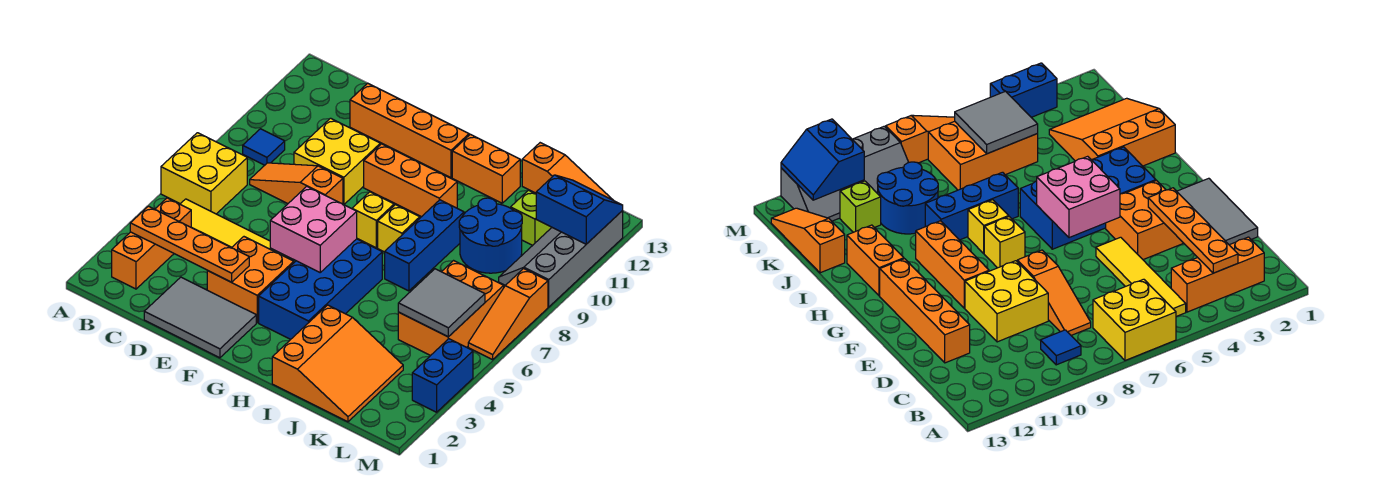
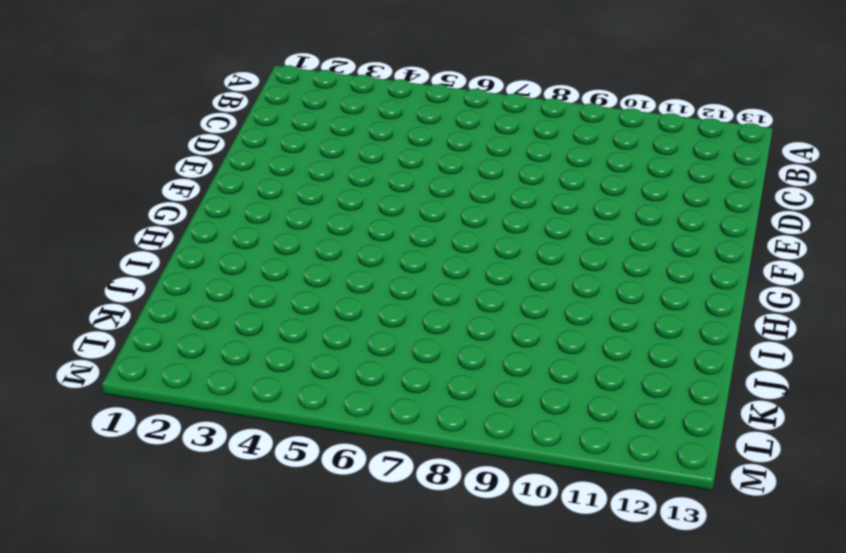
none -> yellow brick A6:B7 level 1
none -> orange brick B2:B4 level 1
none -> yellow tile B5:E5 level 1

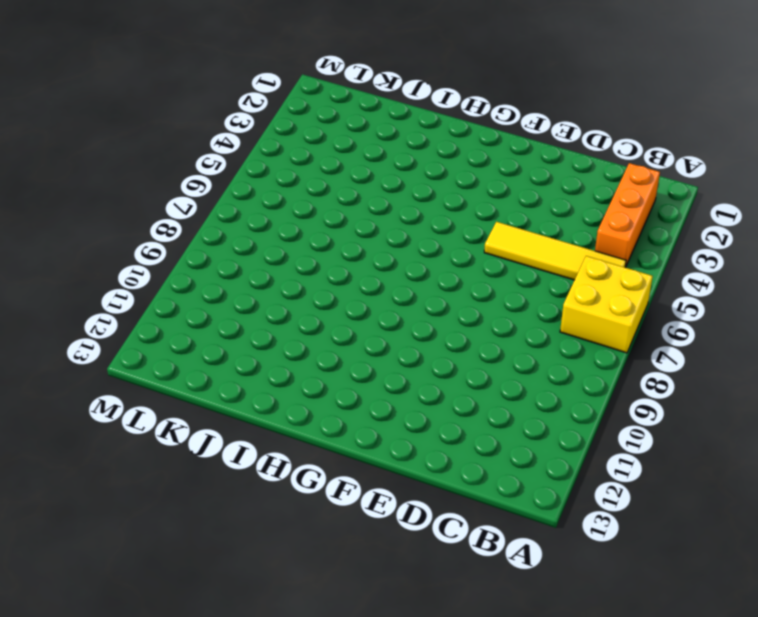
none -> blue tile B9 level 1
none -> orange slope C8:E8 level 1 top E
none -> grey tile D1:F2 level 1

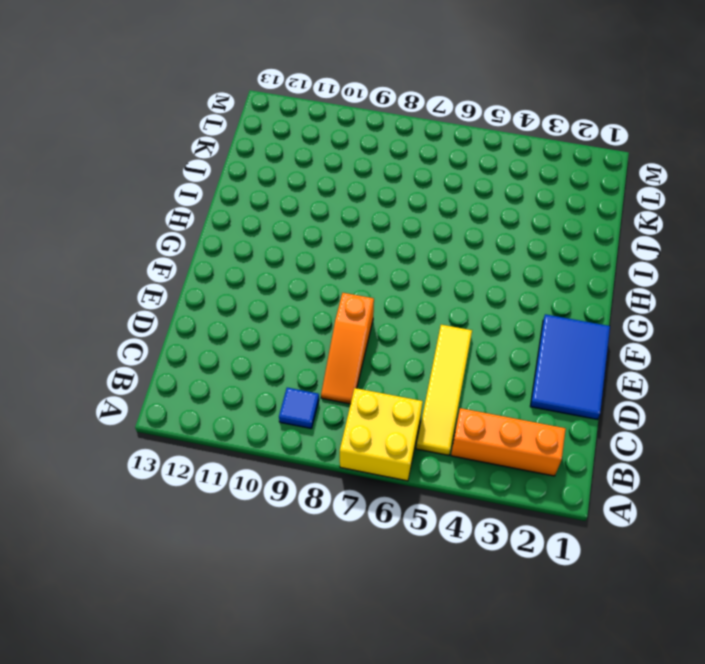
blue tile D1:F2 level 1 -> grey tile D1:F2 level 1
none -> yellow brick D9:E10 level 1
none -> orange brick D12:G12 level 1
none -> orange brick E3:F4 level 1

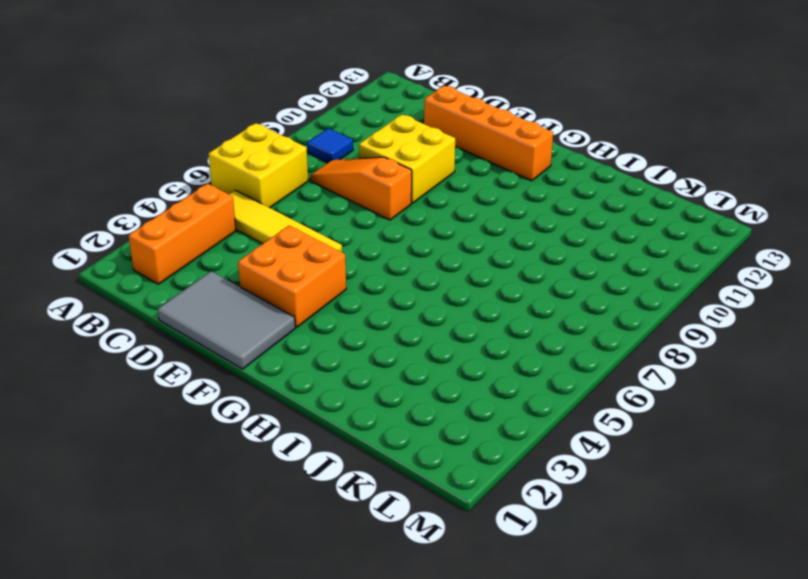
none -> orange brick F10:H10 level 1
none -> blue brick G3:H6 level 1
none -> yellow brick G8 level 1

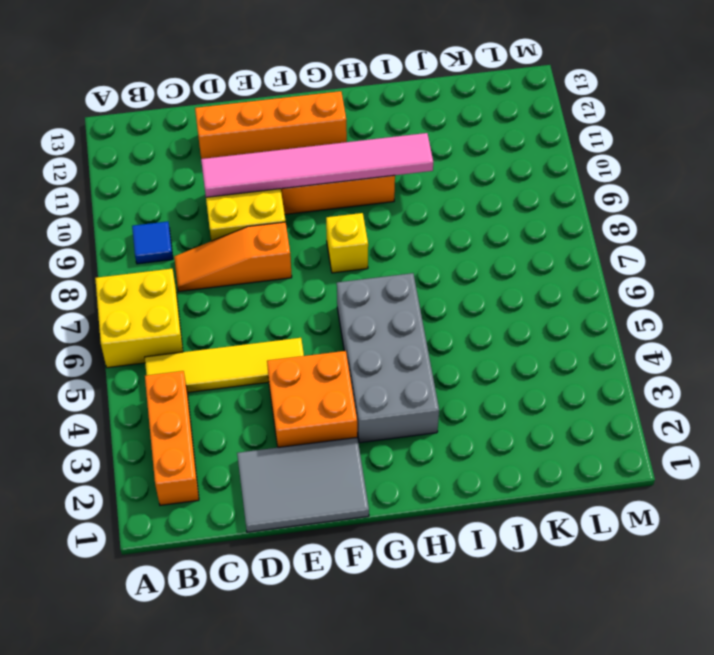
pink tile D10:I10 level 2 -> none
grey brick G3:H6 level 1 -> blue brick G3:H6 level 1
none -> yellow brick H8 level 1
none -> orange brick H12:I12 level 1
none -> orange slope I1:K3 level 1 top I

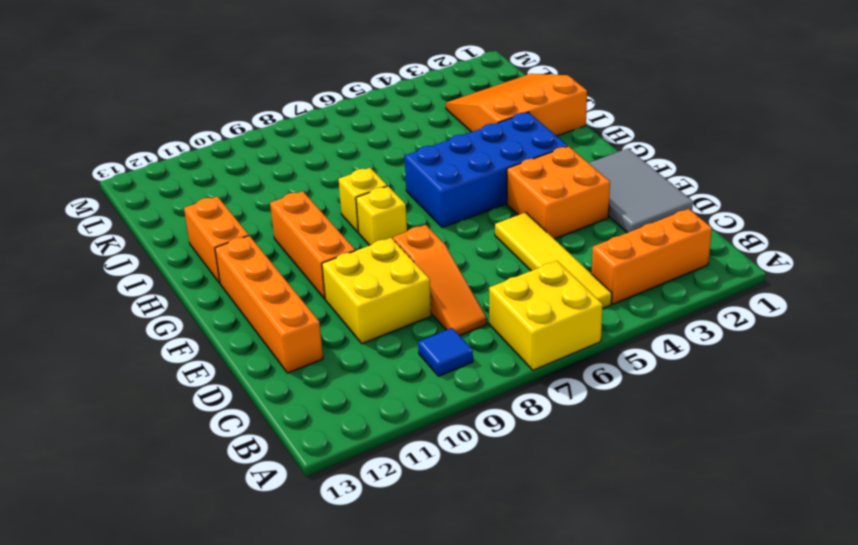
none -> blue brick I7:I9 level 1
none -> blue round brick J9:K10 level 1
none -> orange slope J13:L13 level 1 top J

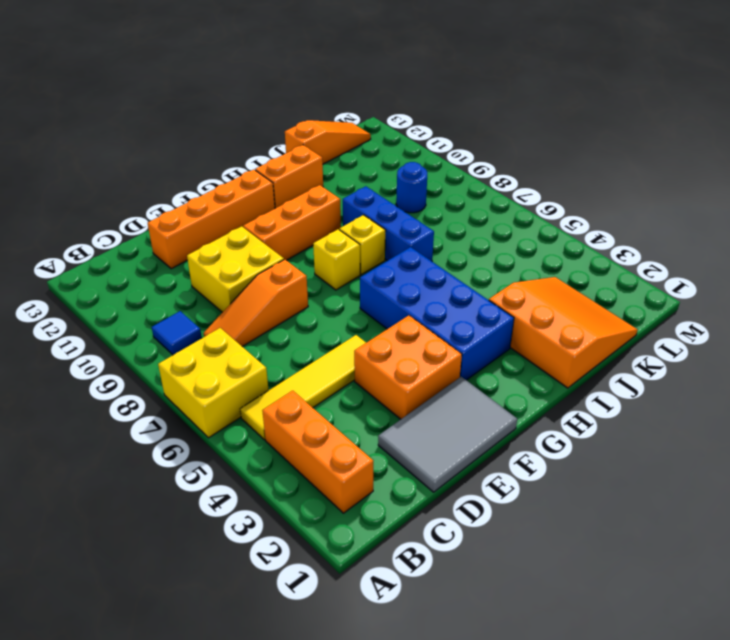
blue round brick K9 level 1 -> blue round brick J9:K10 level 1
none -> orange brick K5:L7 level 1
none -> lime brick K11 level 1
none -> grey slope L9:M12 level 1 top M

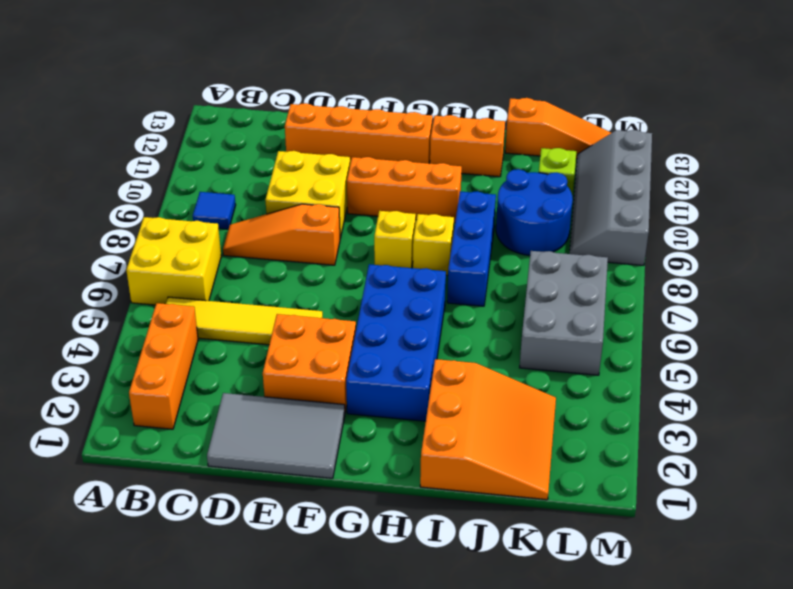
grey brick K5:L7 level 1 -> orange brick K5:L7 level 1
none -> blue brick M3:M4 level 1
none -> orange slope M6:M8 level 1 top 8
none -> orange plate B3:E3 level 2

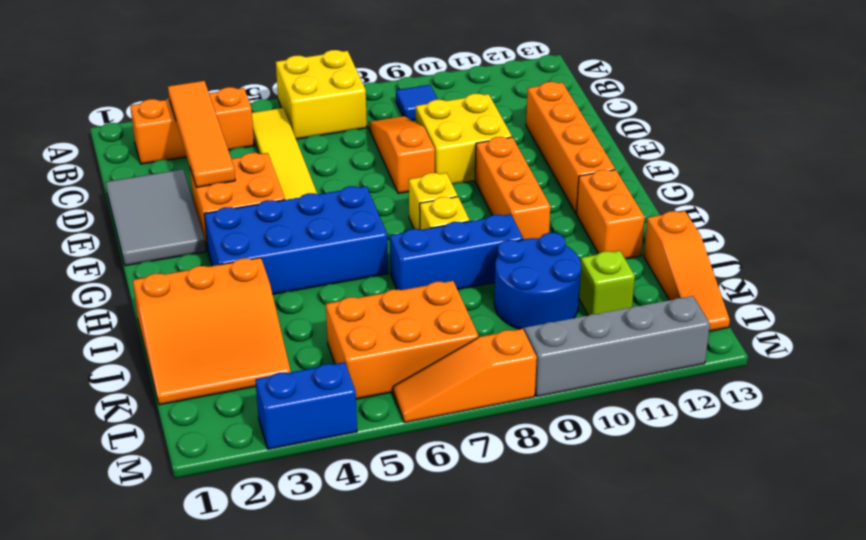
orange tile B3:E3 level 2 -> orange plate B3:E3 level 2
none -> pink brick F5:G6 level 2
none -> grey tile K5:L6 level 2
none -> blue slope L11:M12 level 2 top 11

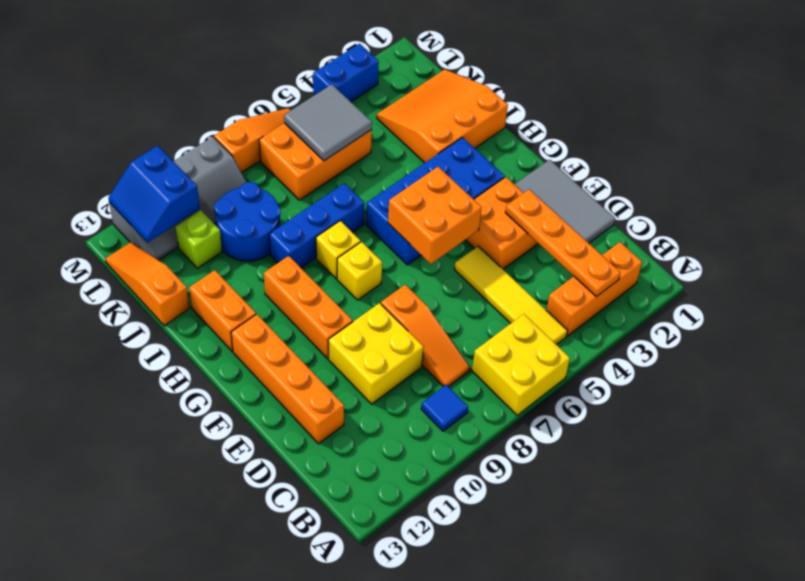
orange brick F5:G6 level 2 -> pink brick F5:G6 level 2

